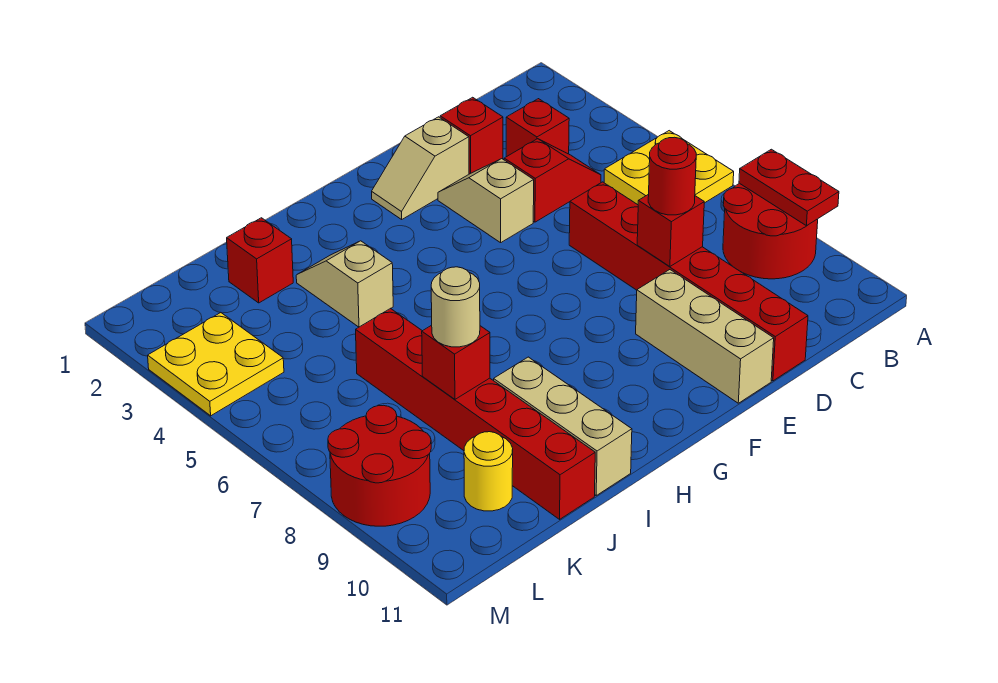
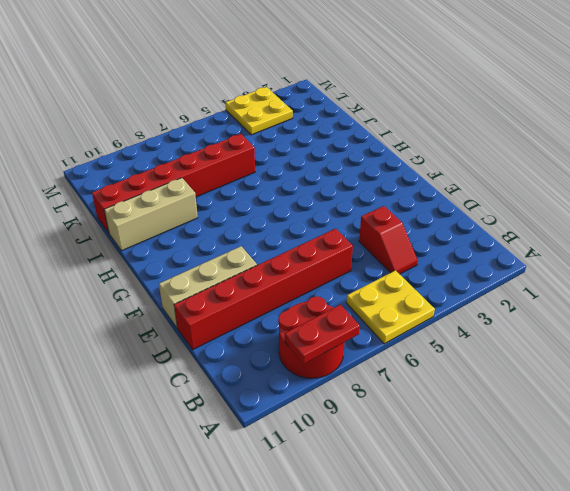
none -> red brick C3 level 1
none -> red brick D2 level 1
none -> tan slope E2:F2 level 1 top E

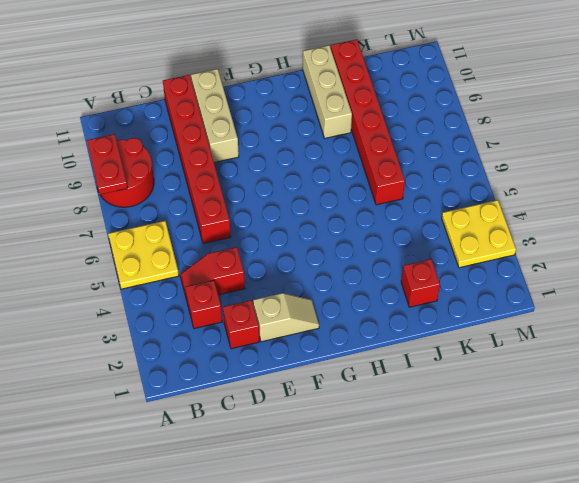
none -> tan slope E3:E4 level 1 top 4
none -> tan slope I3:I4 level 1 top 4
none -> yellow round brick K10 level 1

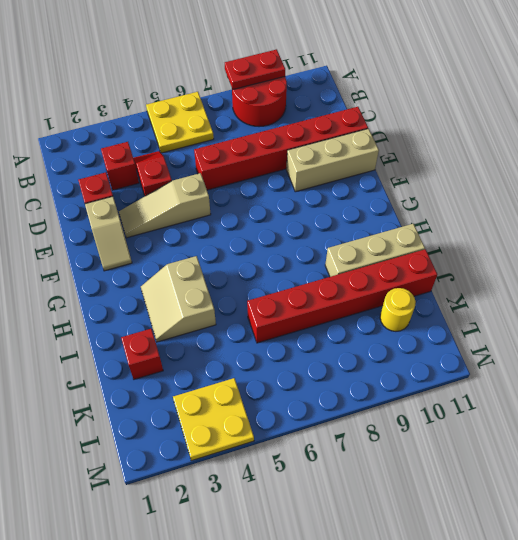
tan slope E3:E5 level 1 top 5 -> tan slope E3:E4 level 1 top 4
tan slope H3:I4 level 1 top 4 -> tan slope I3:I4 level 1 top 4
none -> red round brick L8:M9 level 1
none -> red brick D8 level 2
none -> red brick J8 level 2

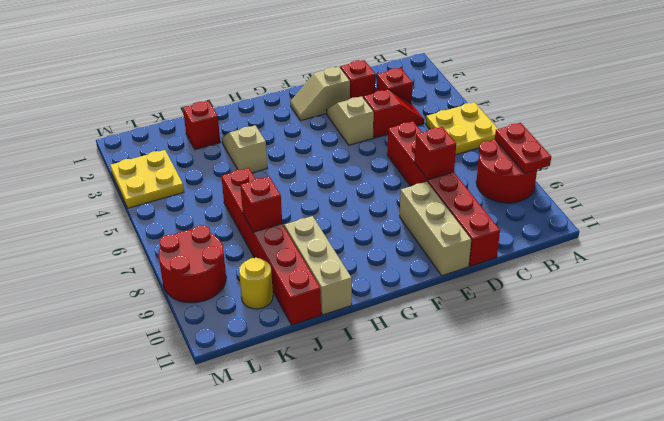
none -> red round brick D8 level 3
none -> tan round brick J8 level 3

